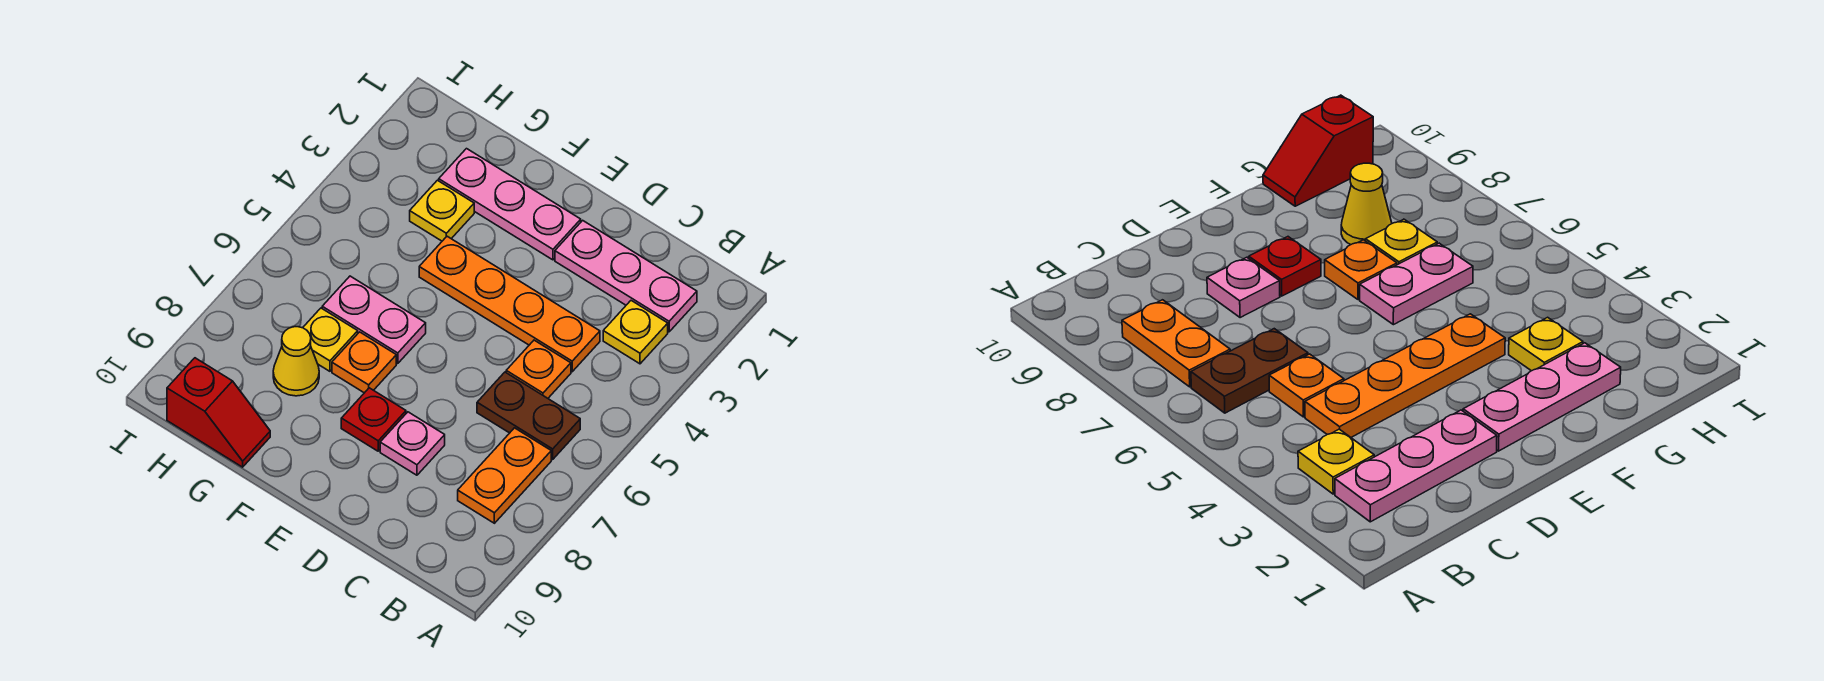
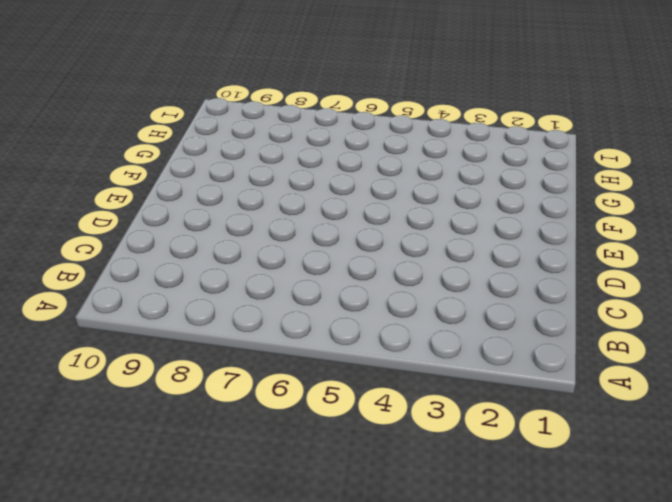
none -> pink plate B2:D2 level 1
none -> yellow plate B3 level 1
none -> brown plate B6:C6 level 1

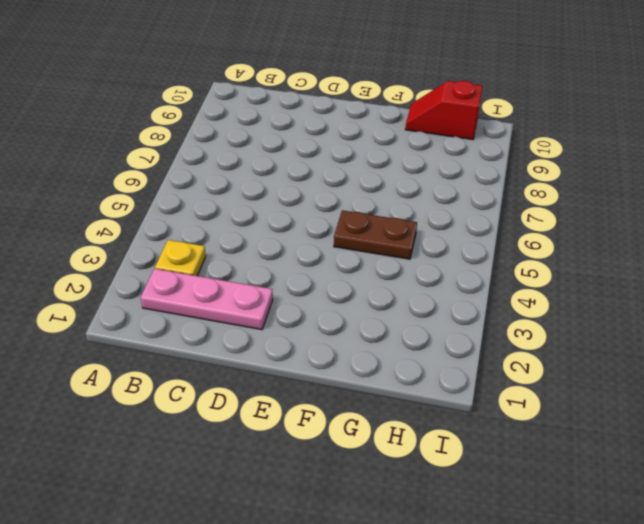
brown plate F5:G5 level 1 -> brown plate B6:C6 level 1
none -> orange plate B7:B8 level 1
none -> orange plate C4:F4 level 1
none -> orange plate C5 level 1

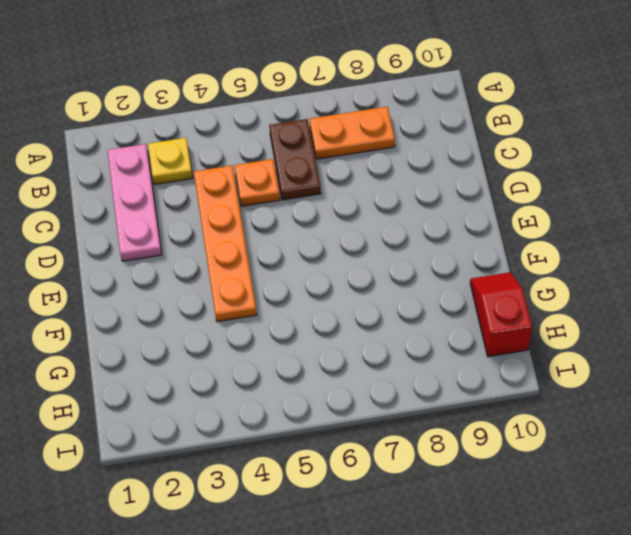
none -> pink plate D8 level 1
none -> pink plate E2:G2 level 1
none -> red plate E8 level 1

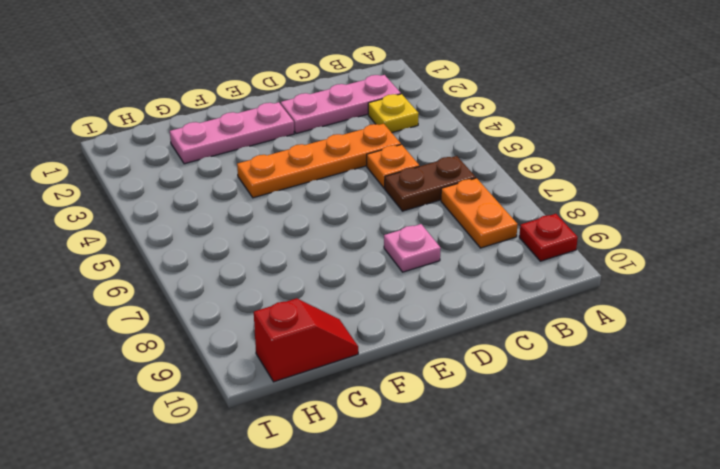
red plate A9 level 1 -> red plate E8 level 1
none -> pink plate F6:G6 level 1
none -> orange plate F7 level 1
none -> yellow plate G3 level 1

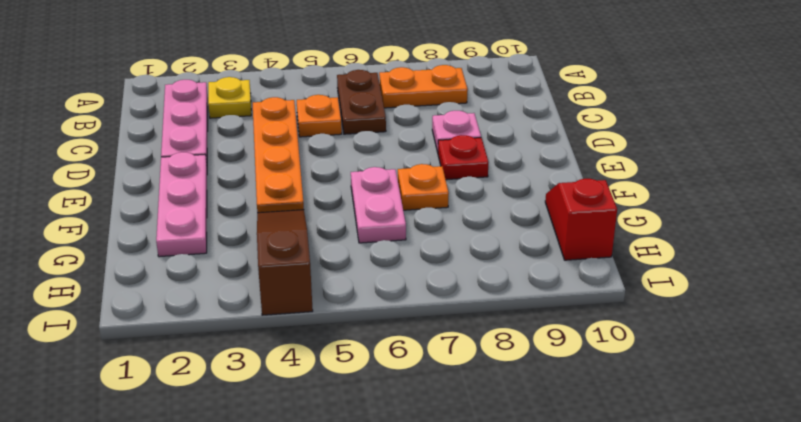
brown slope G4:I4 level 1 top I -> none
none -> yellow plate G3 level 1
none -> yellow plate G7 level 1
none -> yellow cone G8 level 1

